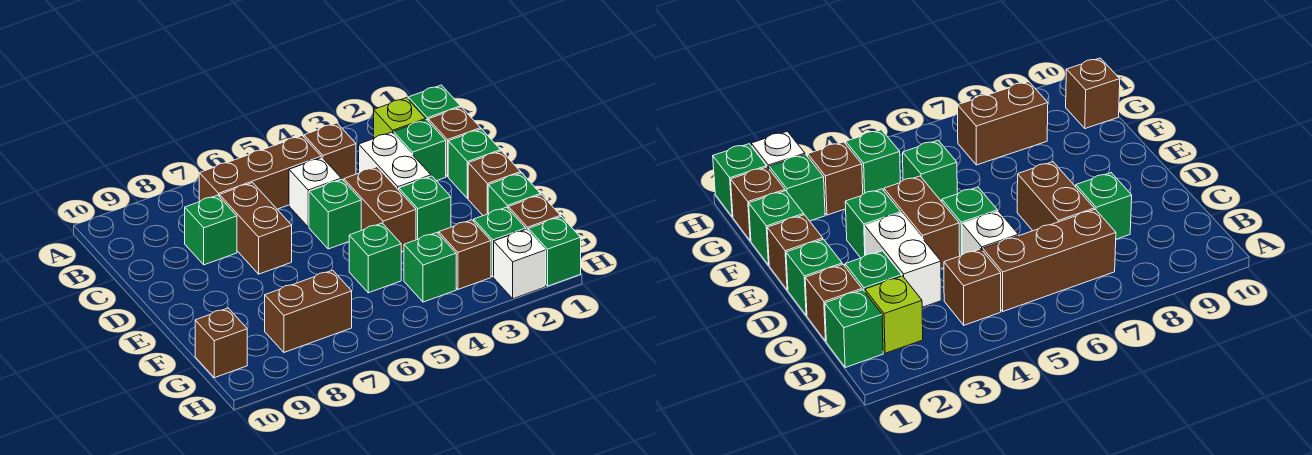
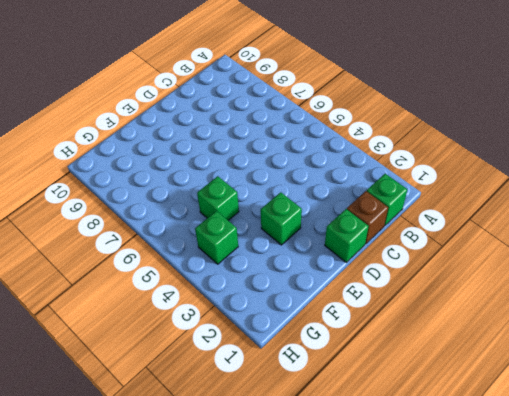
none -> lime brick B2 level 1
none -> brown brick B4 level 1
none -> brown brick B5:B7 level 1

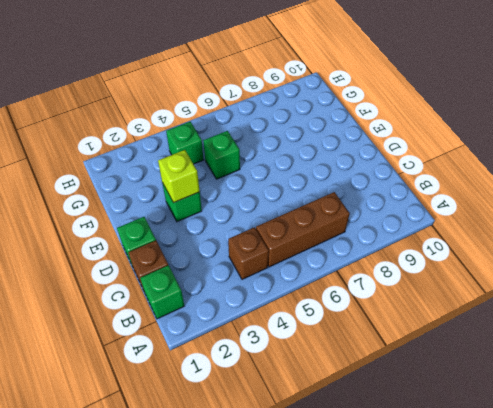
lime brick E3 level 2 -> lime brick B2 level 1
none -> green brick C2 level 1
none -> white brick C3:D3 level 1
none -> white brick C5 level 1

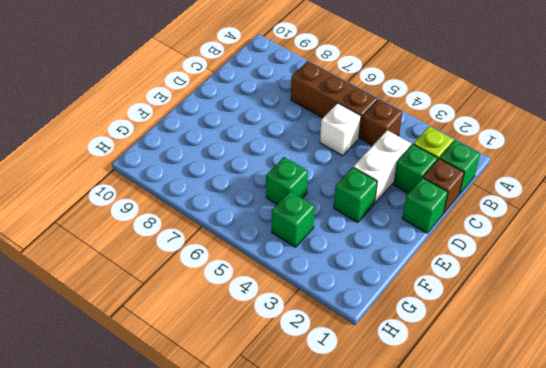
none -> brown brick C7:D7 level 1
none -> green brick C8 level 1
none -> brown brick D4:E4 level 1

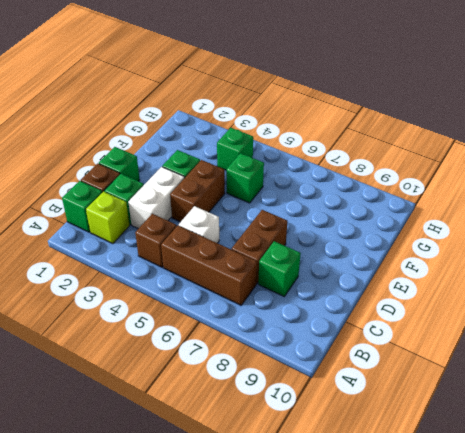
none -> green brick D5 level 1
none -> brown brick E1 level 1
none -> green brick F1 level 1

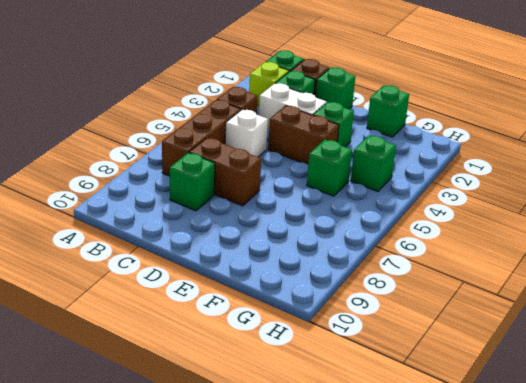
none -> green brick D5 level 1
none -> brown brick E1 level 1
none -> brown brick G1 level 1

